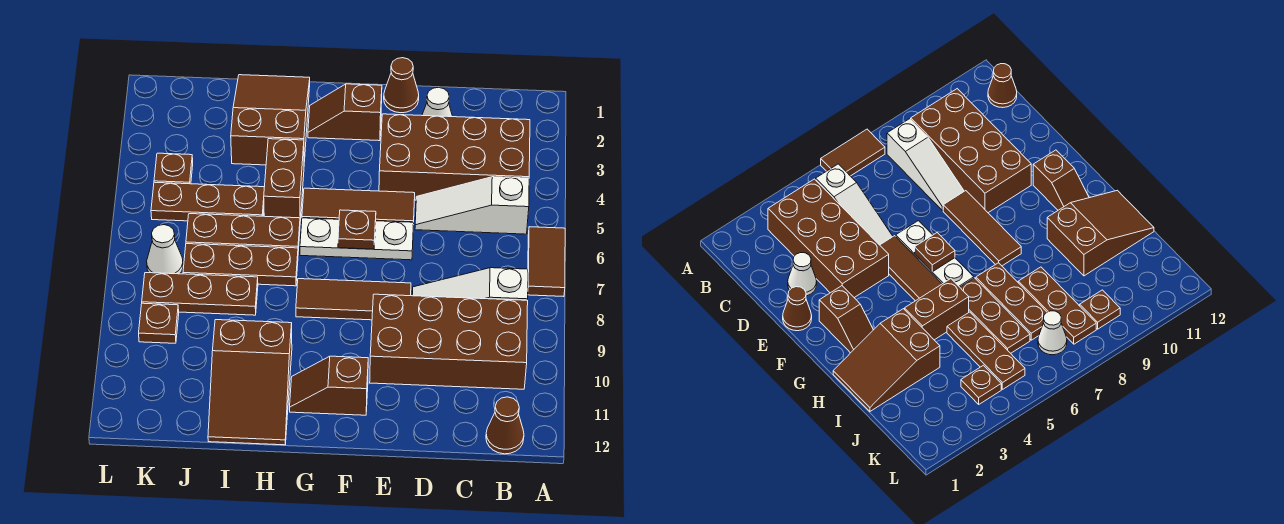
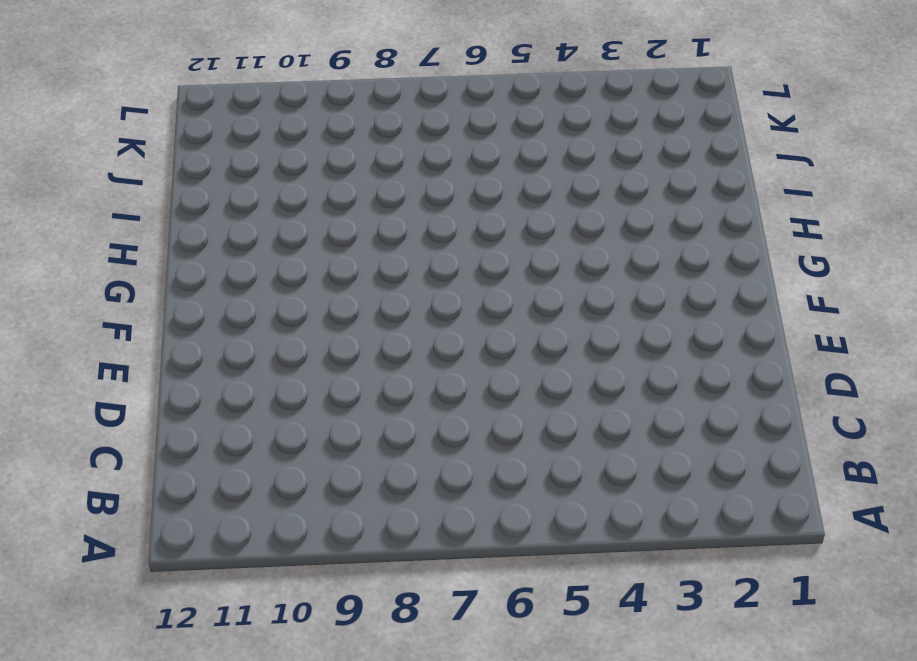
none -> brown tile A6:A7 level 1
none -> brown brick B3:E4 level 1
none -> white slope B5:D5 level 1 top B

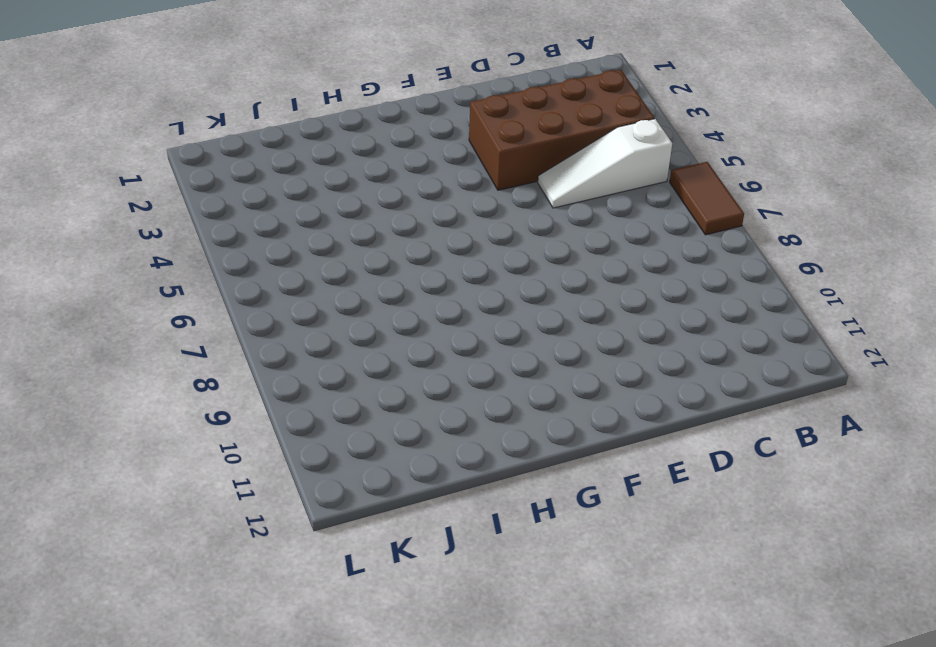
none -> white slope B8:D8 level 1 top B
none -> brown brick B9:E10 level 1
none -> brown cone B12 level 1

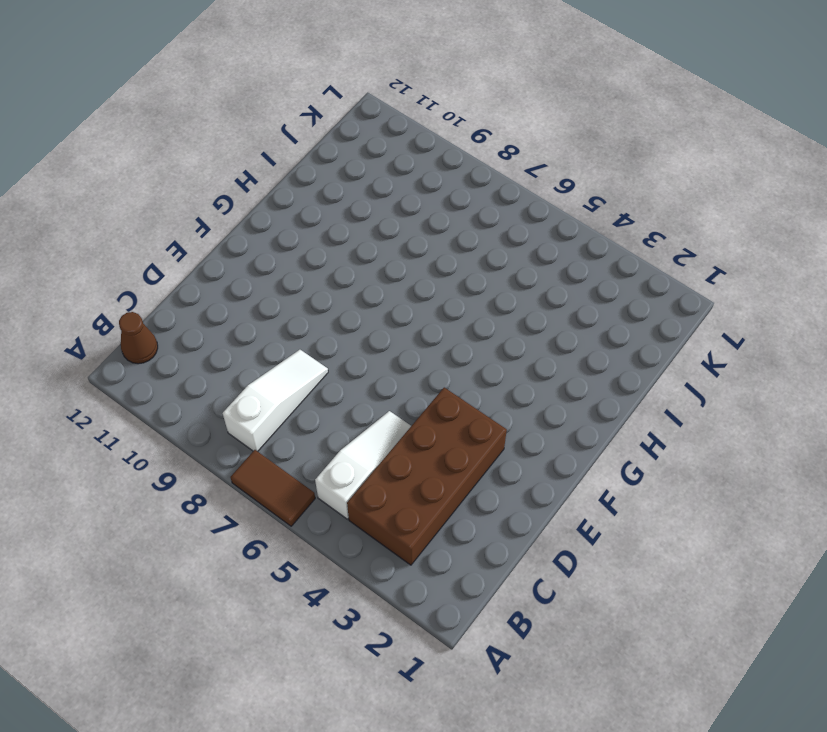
none -> brown brick B9:E10 level 1
none -> white cone D2 level 1
none -> brown cone E1 level 1

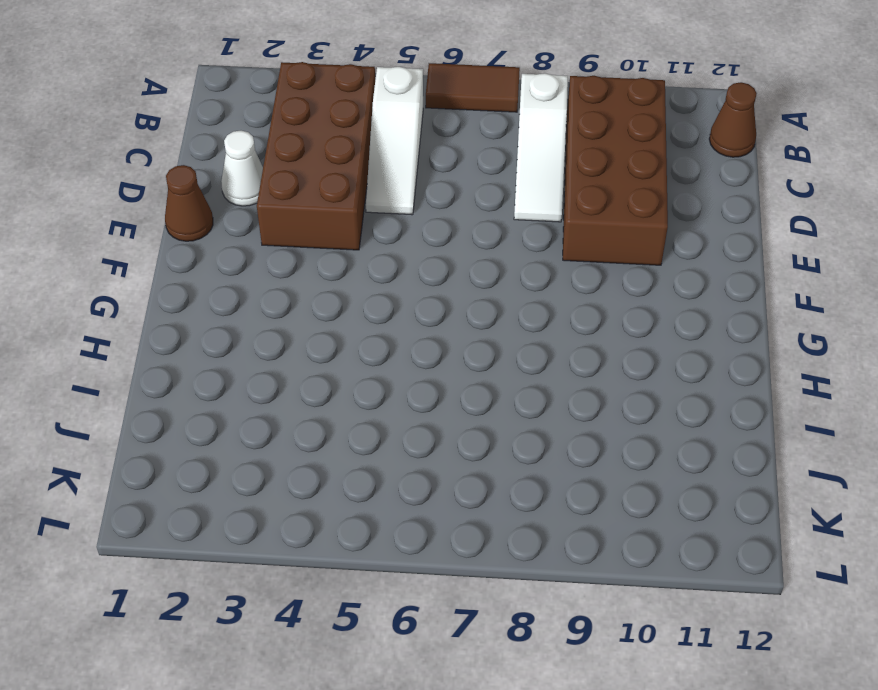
none -> brown tile E5:G5 level 1
none -> white plate E6:G6 level 1
none -> brown tile E8:G8 level 1

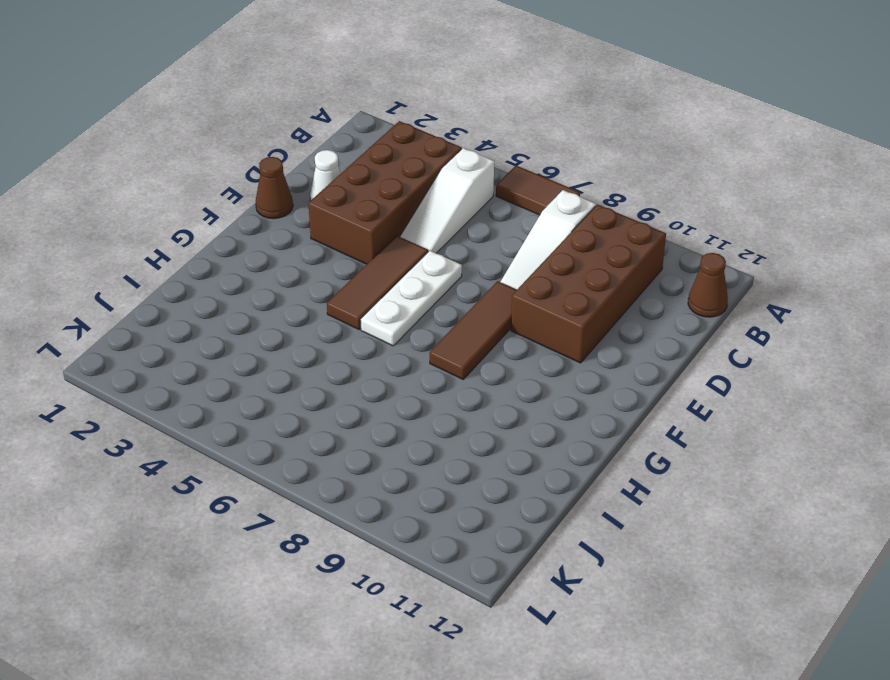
none -> brown slope F2:G2 level 1 top F
none -> brown slope F11:G11 level 1 top F
none -> brown slope H1:I3 level 1 top 3

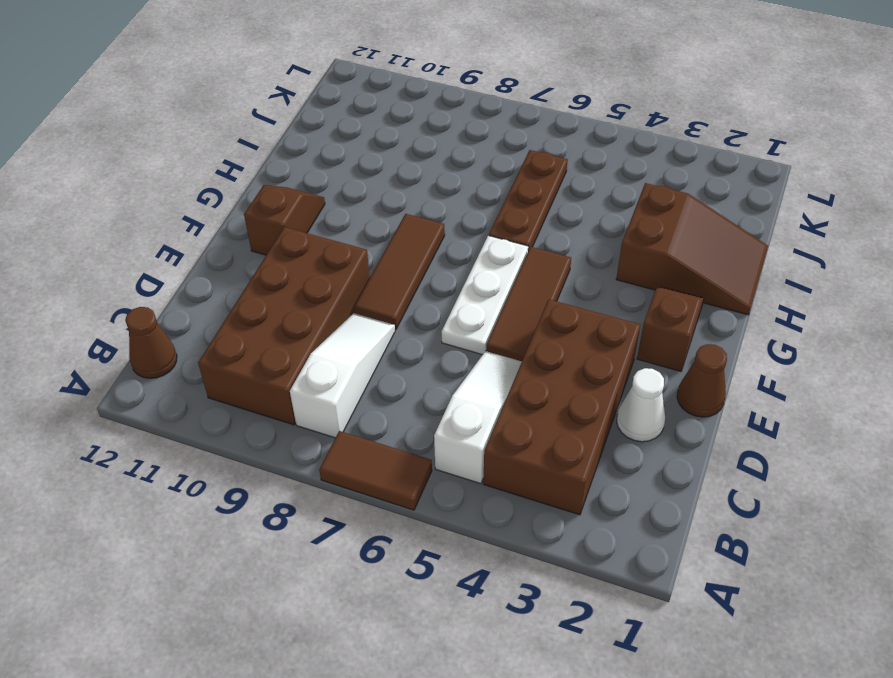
none -> brown brick H4:H5 level 1
none -> brown plate H7:J7 level 1
none -> brown slope H10:I12 level 1 top 10

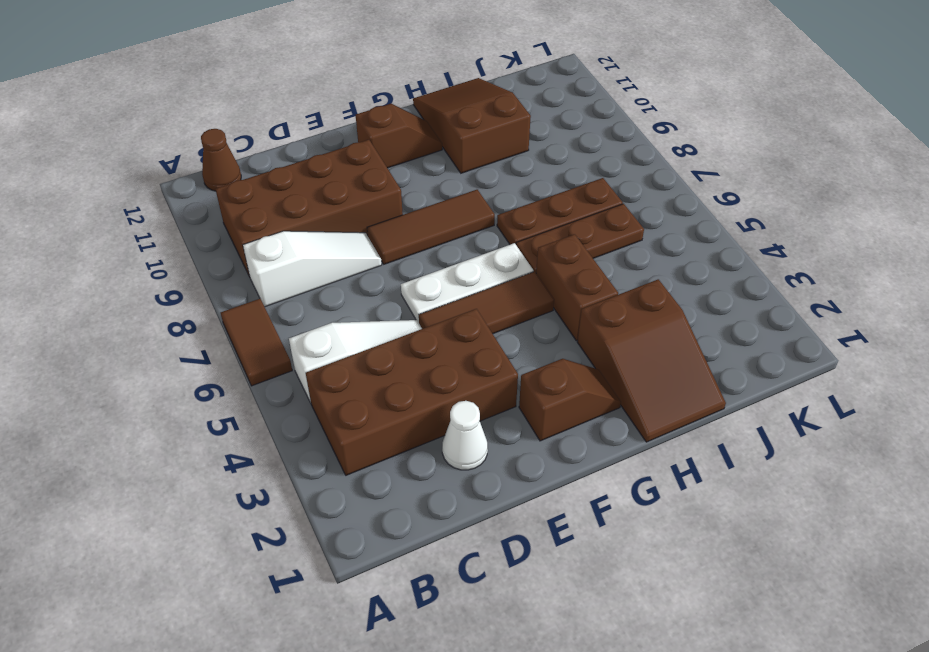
none -> brown cone E1 level 1
none -> brown plate I5:K5 level 1
none -> brown plate I8:K8 level 1

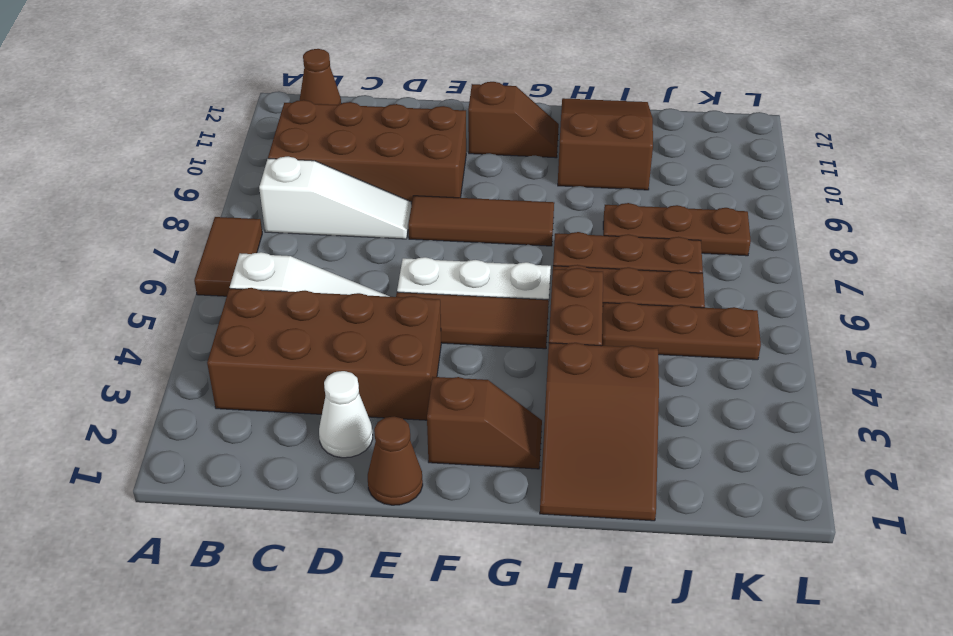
none -> brown plate K4 level 1
none -> white cone K7 level 1
none -> brown plate K9 level 1

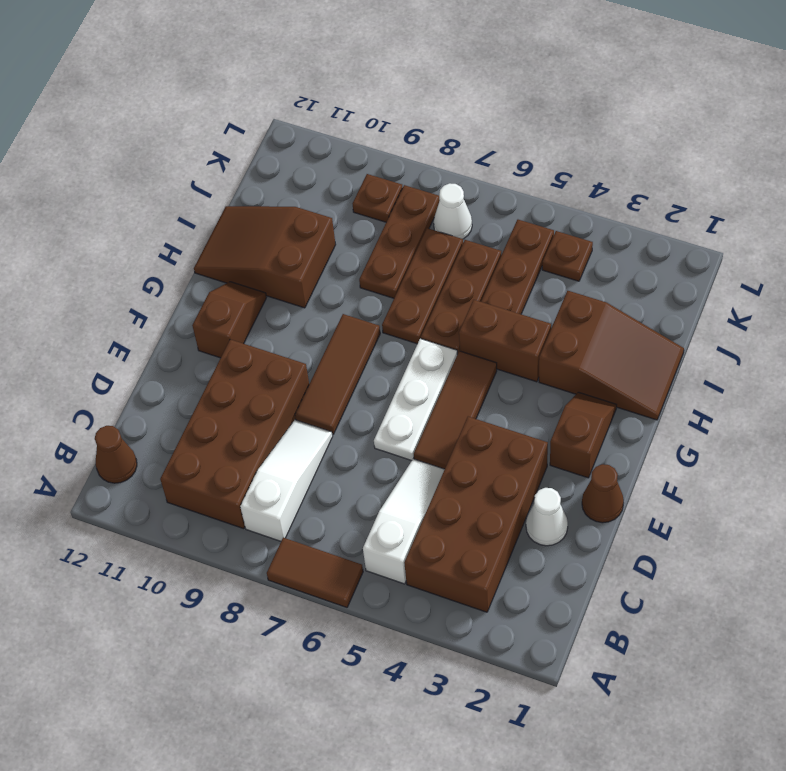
none -> brown plate F6 level 2

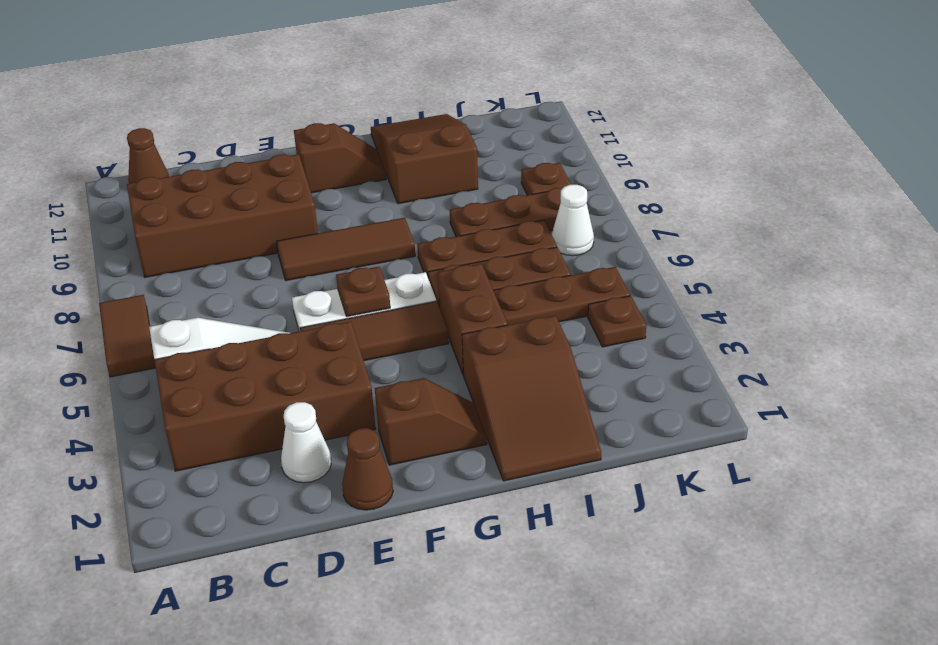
none -> white slope B8:D8 level 1 top B

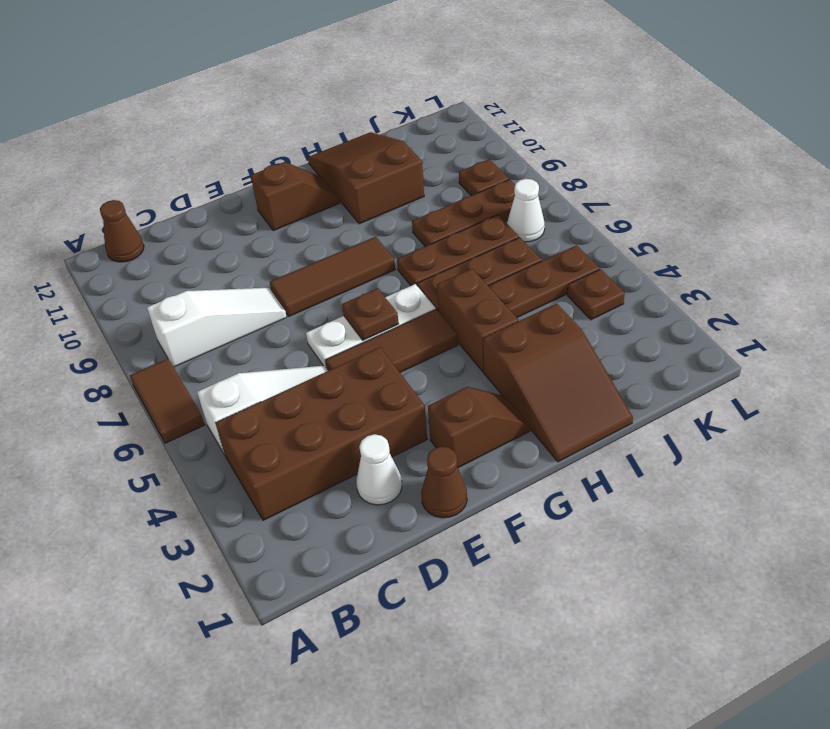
none -> brown brick B9:E10 level 1

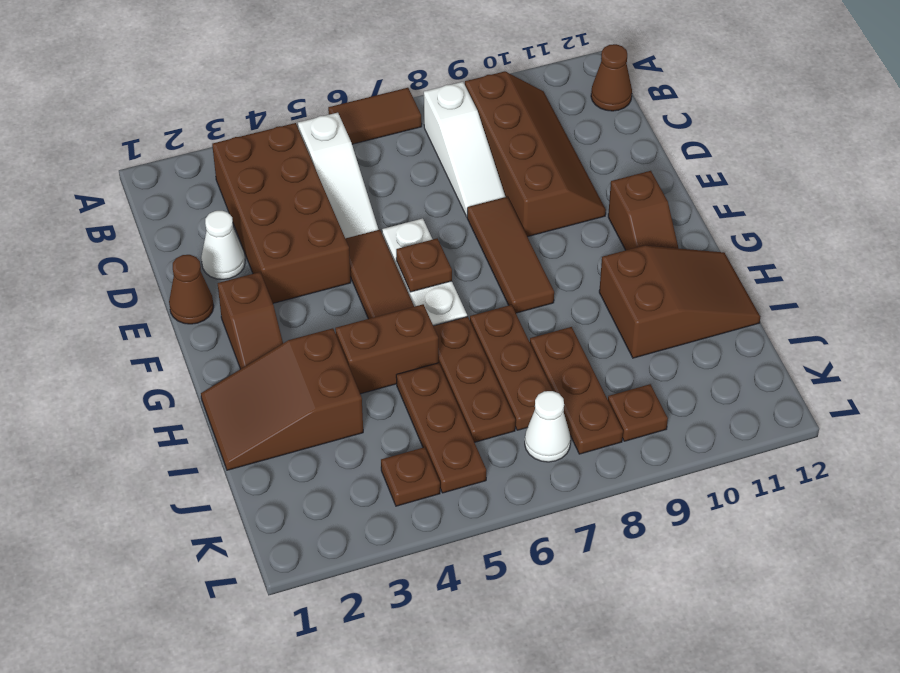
brown slope B9:E10 level 1 top 9 -> brown brick B9:E10 level 1

